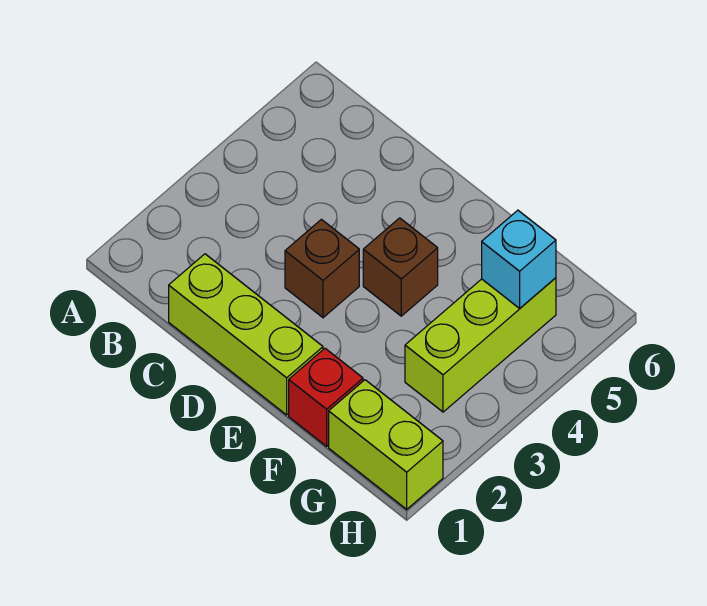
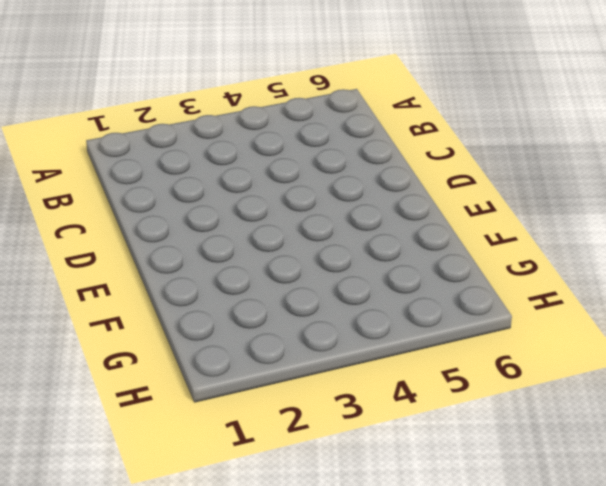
none -> lime brick C1:E1 level 1
none -> brown brick D3 level 1

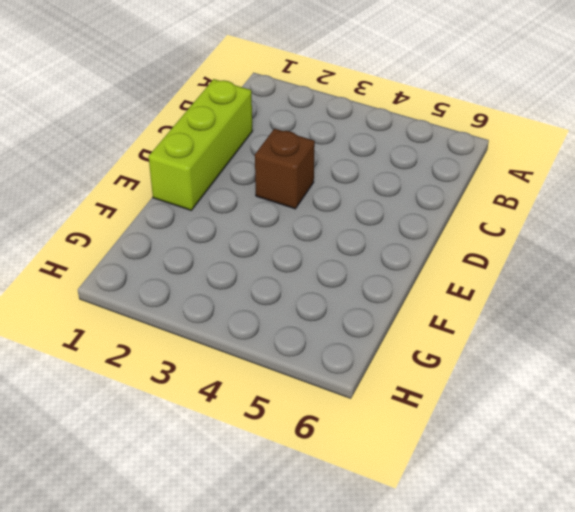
none -> brown brick E4 level 1
none -> red brick F1 level 1

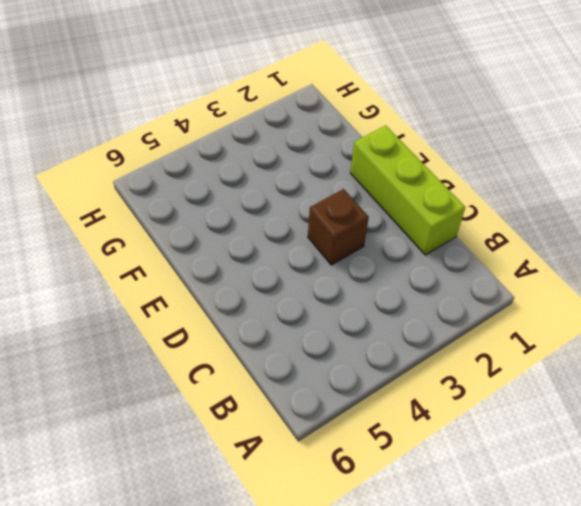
none -> brown brick E4 level 1
none -> red brick F1 level 1

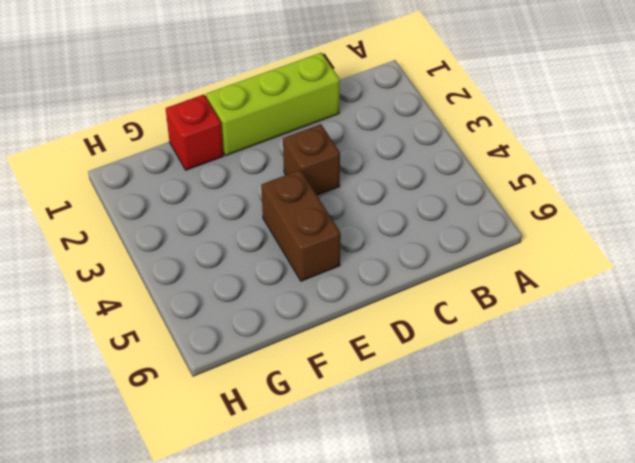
brown brick E4:E5 level 1 -> brown brick E4 level 1
none -> lime brick G1:H1 level 1
none -> lime brick G3:G5 level 1

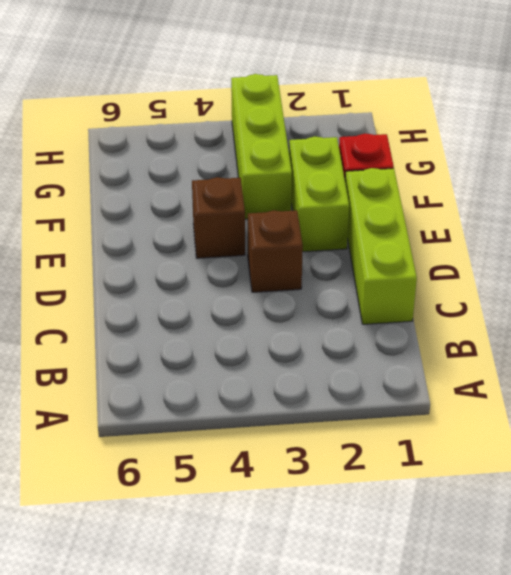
lime brick E2:F2 level 1 -> lime brick G1:H1 level 1
lime brick F3:H3 level 1 -> lime brick G3:G5 level 1
none -> cyan brick G5 level 2

